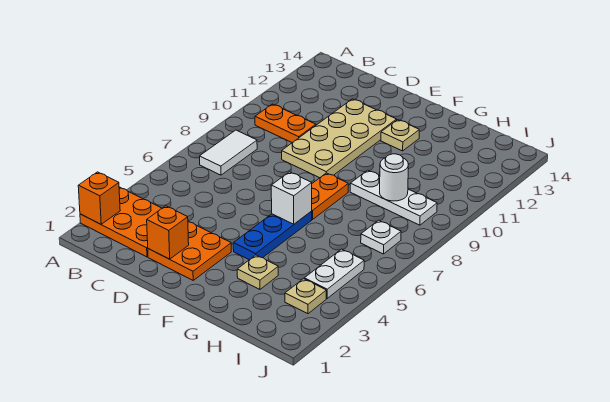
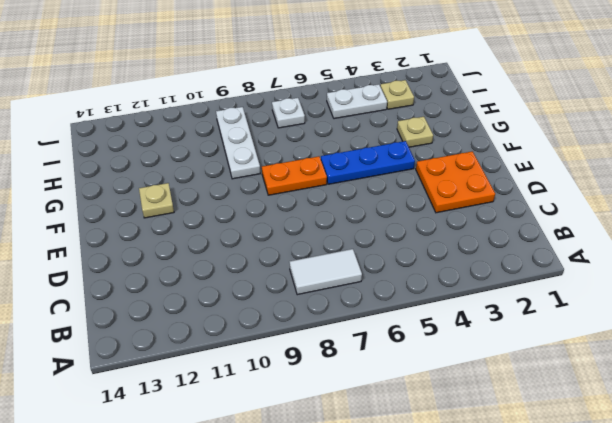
none -> orange plate A2:C3 level 1
none -> orange plate B10:C10 level 1
none -> tan plate D9:E12 level 1

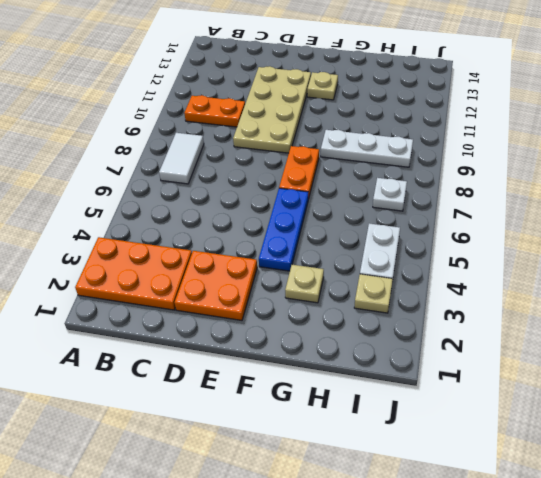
none -> orange brick A2 level 2
none -> orange brick D2 level 2
none -> white brick F6 level 2

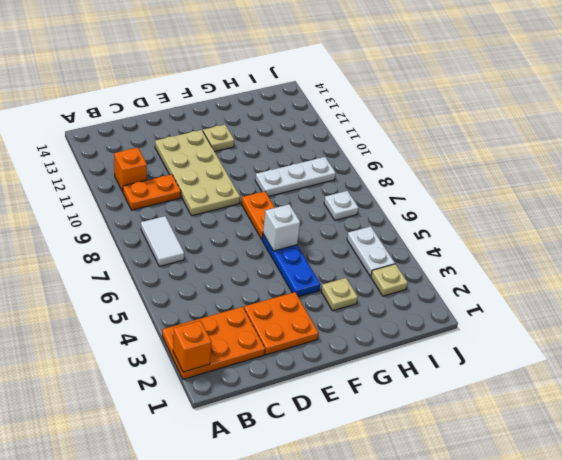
orange brick B11 level 1 -> orange brick D2 level 2
none -> white round brick H9 level 2

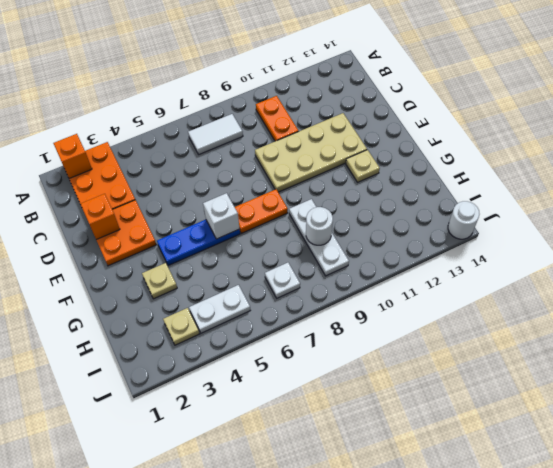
white round brick J14 level 1 -> none

